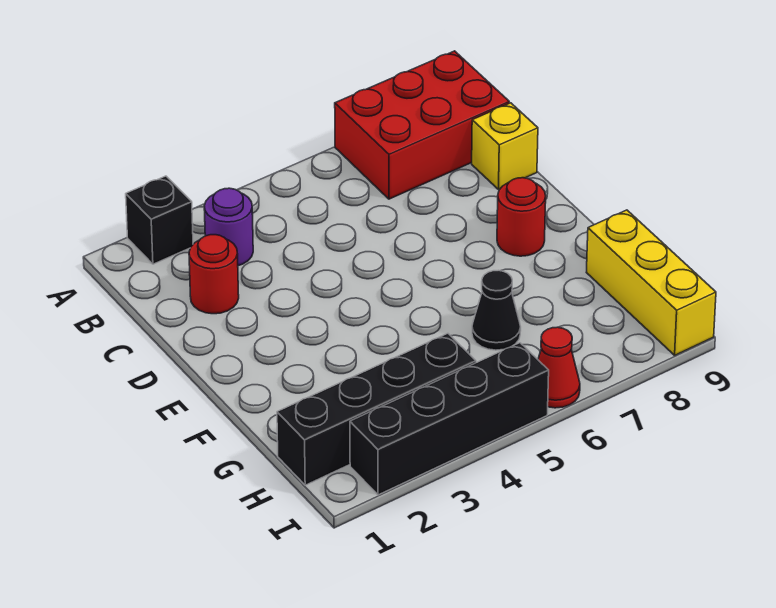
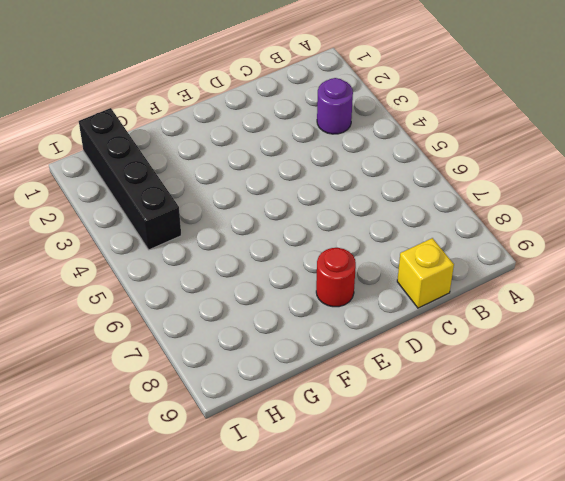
none -> black brick A2 level 1
none -> red brick A7:B9 level 1

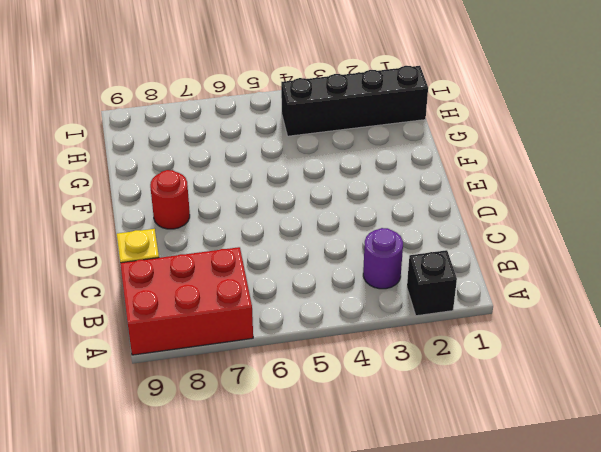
none -> red round brick C2 level 1
none -> black cone G6 level 1

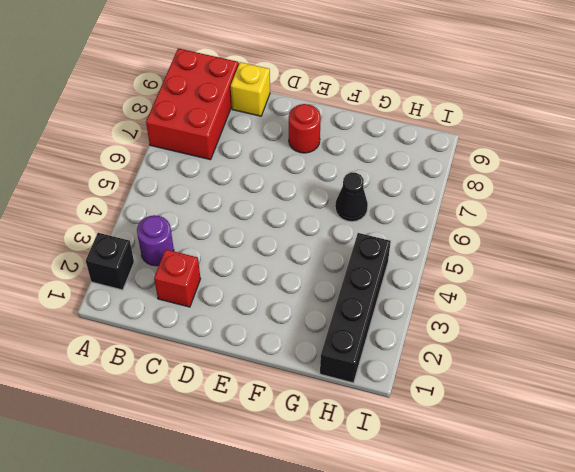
red brick C2 level 1 -> red round brick C2 level 1
none -> yellow brick G9:I9 level 1
none -> black brick I2:I5 level 1

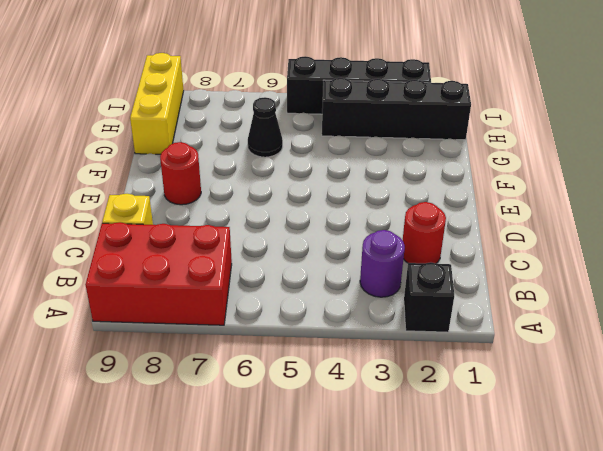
none -> red cone I6 level 1

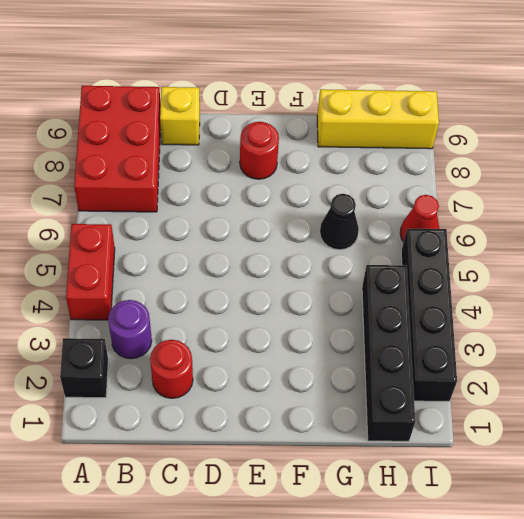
red brick A4:A5 level 1 -> none

